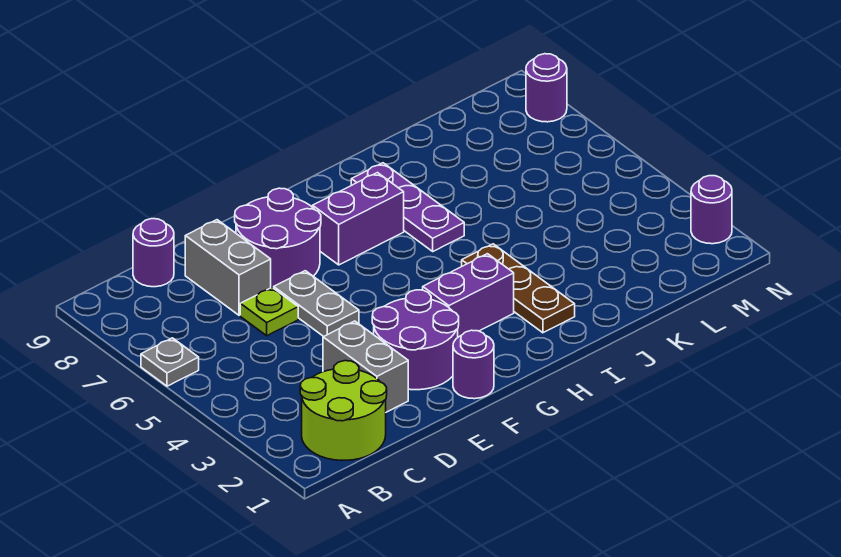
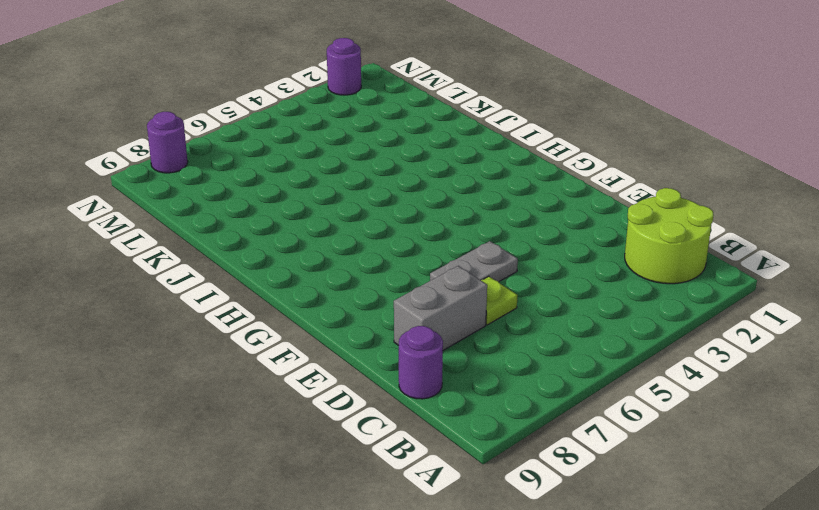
none -> grey plate A6 level 1
none -> grey brick D2:D3 level 1
none -> purple round brick E2:F3 level 1

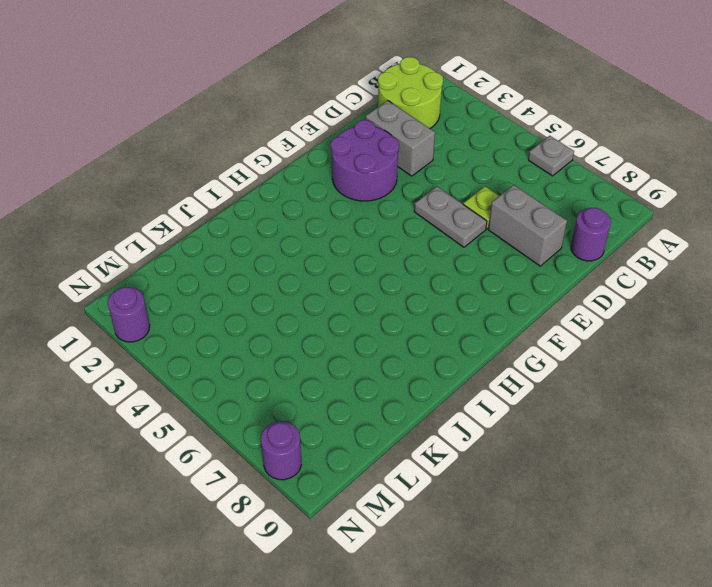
none -> purple round brick E7:F8 level 1
none -> purple round brick F1 level 1
none -> purple brick G3:H3 level 1

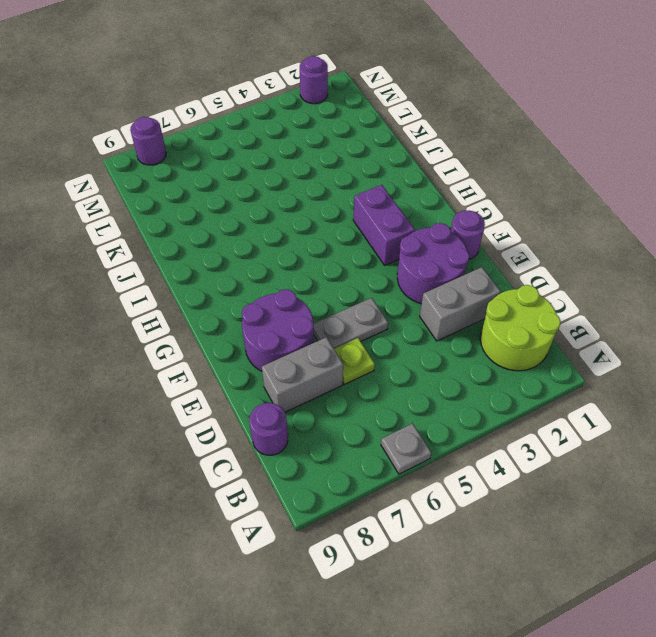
none -> purple brick G7:H7 level 1
none -> brown plate I2:I4 level 1
none -> purple plate I6:I8 level 1

